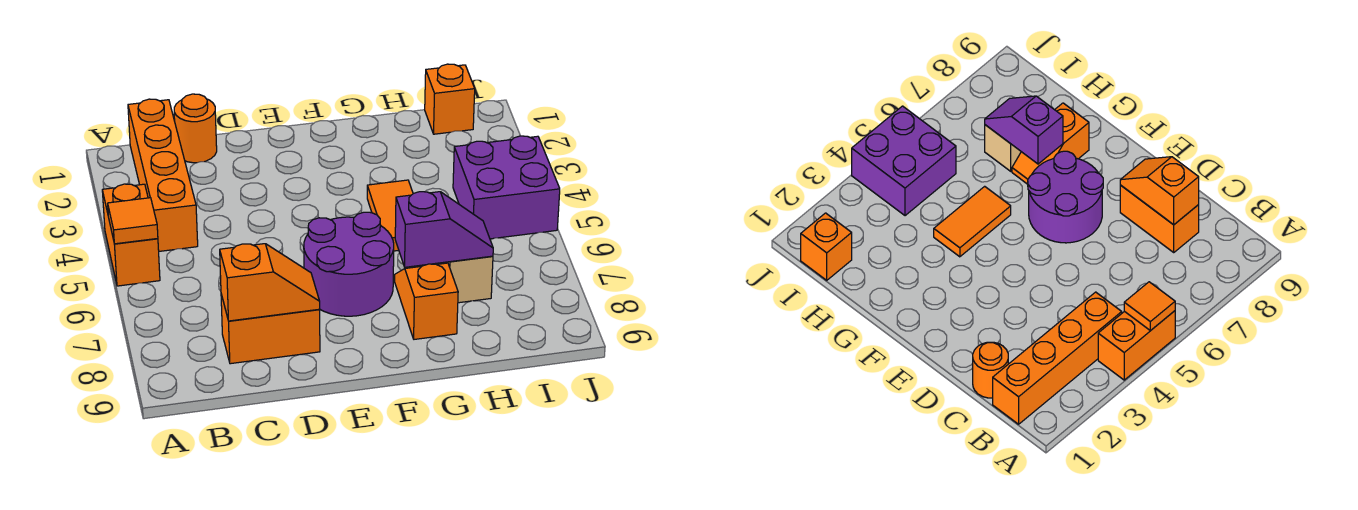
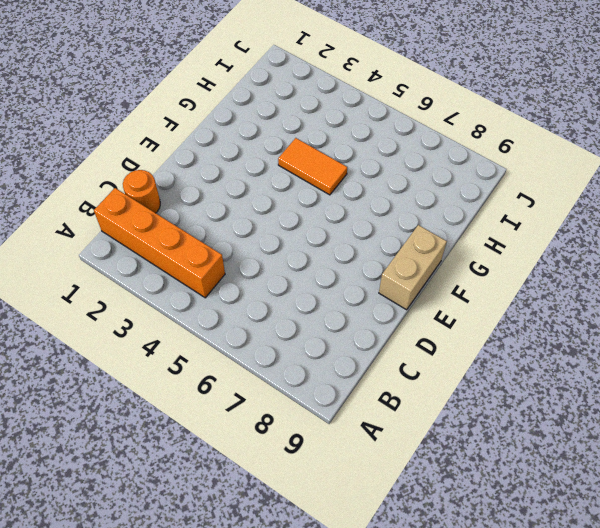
tan brick E9:F9 level 1 -> none
none -> orange brick A4:A5 level 1
none -> orange brick C8:D8 level 1
none -> purple round brick E6:F7 level 1

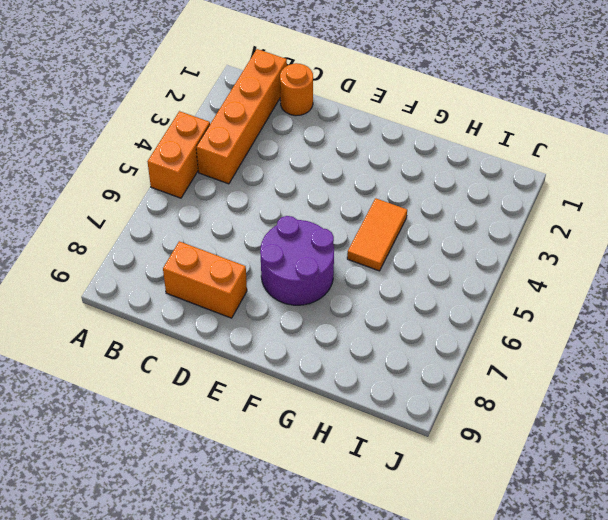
none -> orange slope G7:G8 level 1 top 8
none -> tan brick H7 level 1
none -> orange brick I1 level 1

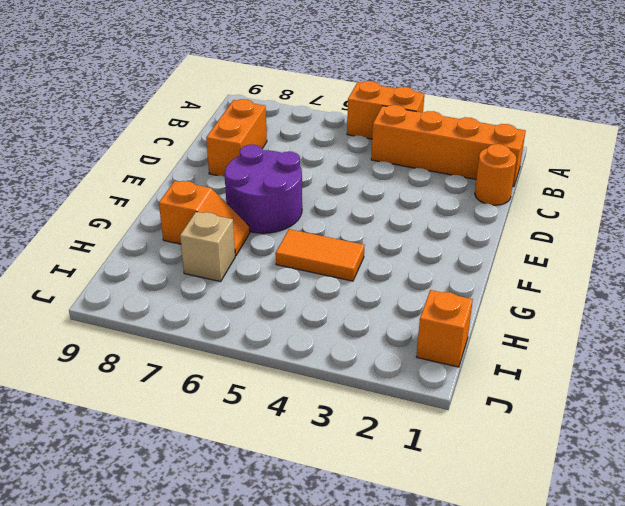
none -> purple brick I4:J5 level 1
none -> orange tile A5 level 2
none -> orange slope C8:D8 level 2 top C

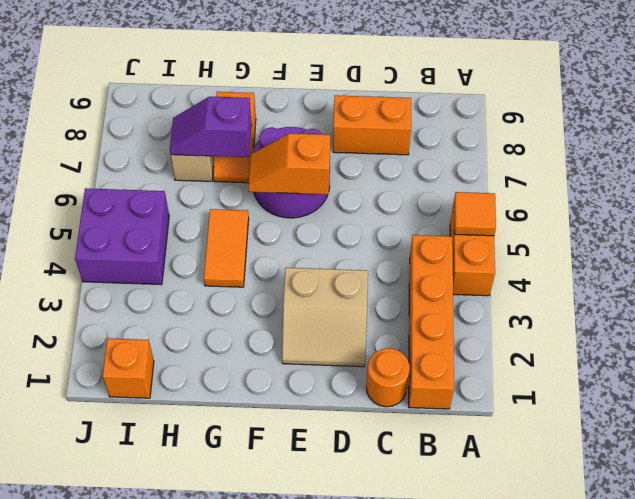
tan slope D2:E3 level 1 top 3 -> none
orange slope E6:F6 level 2 top E -> orange slope C8:D8 level 2 top C

